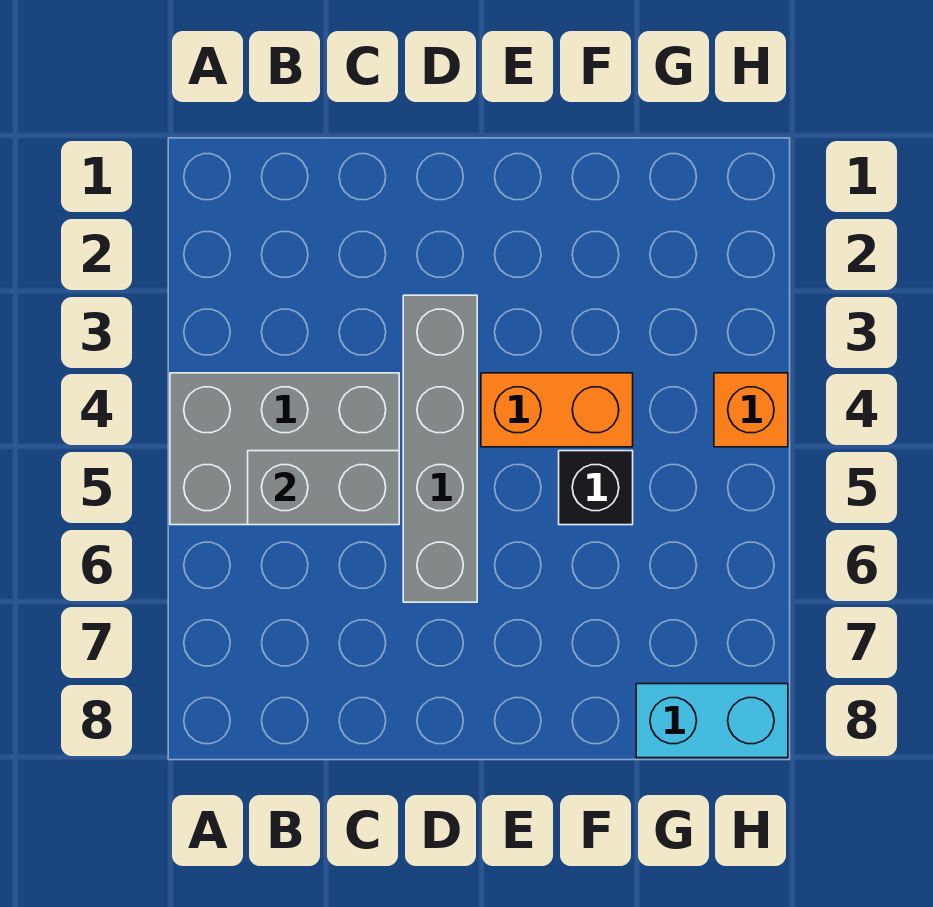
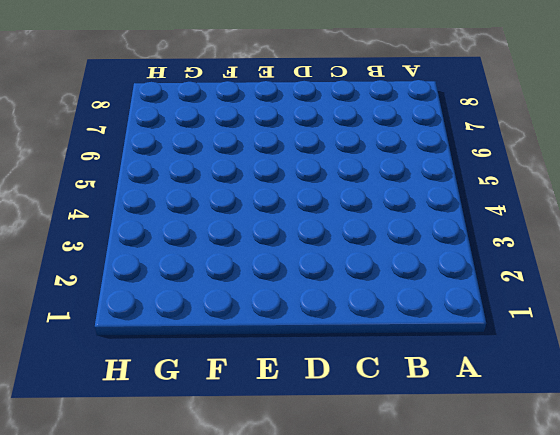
none -> grey brick A4:C5 level 1
none -> grey brick D3:D6 level 1

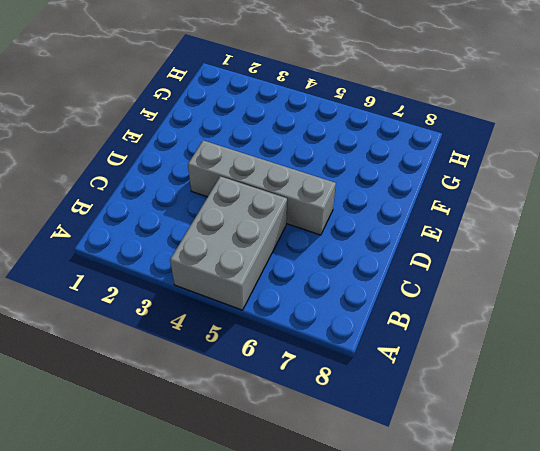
none -> orange brick E4:F4 level 1
none -> black brick F5 level 1

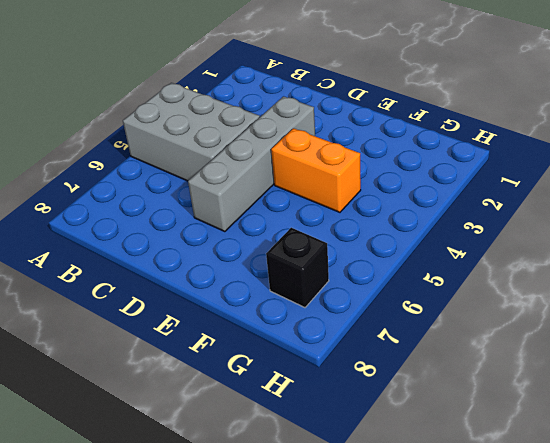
black brick G7 level 1 -> black brick F5 level 1
none -> cyan brick G8:H8 level 1
none -> orange brick H4 level 1

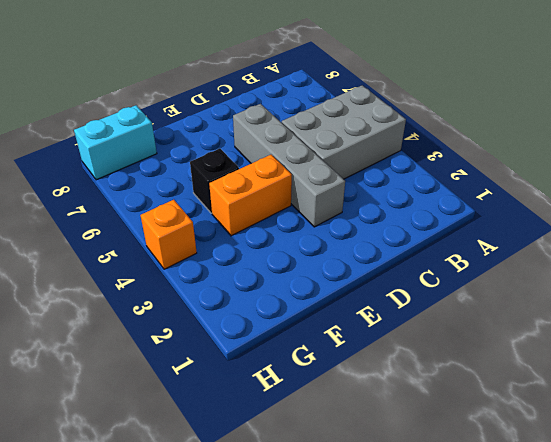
none -> grey brick B5:C5 level 2

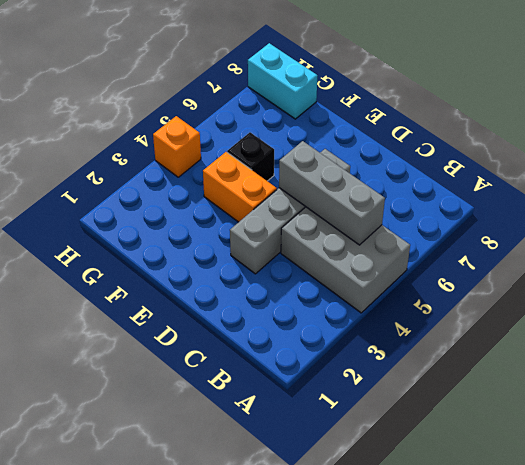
grey brick B5:D5 level 2 -> grey brick B5:C5 level 2

